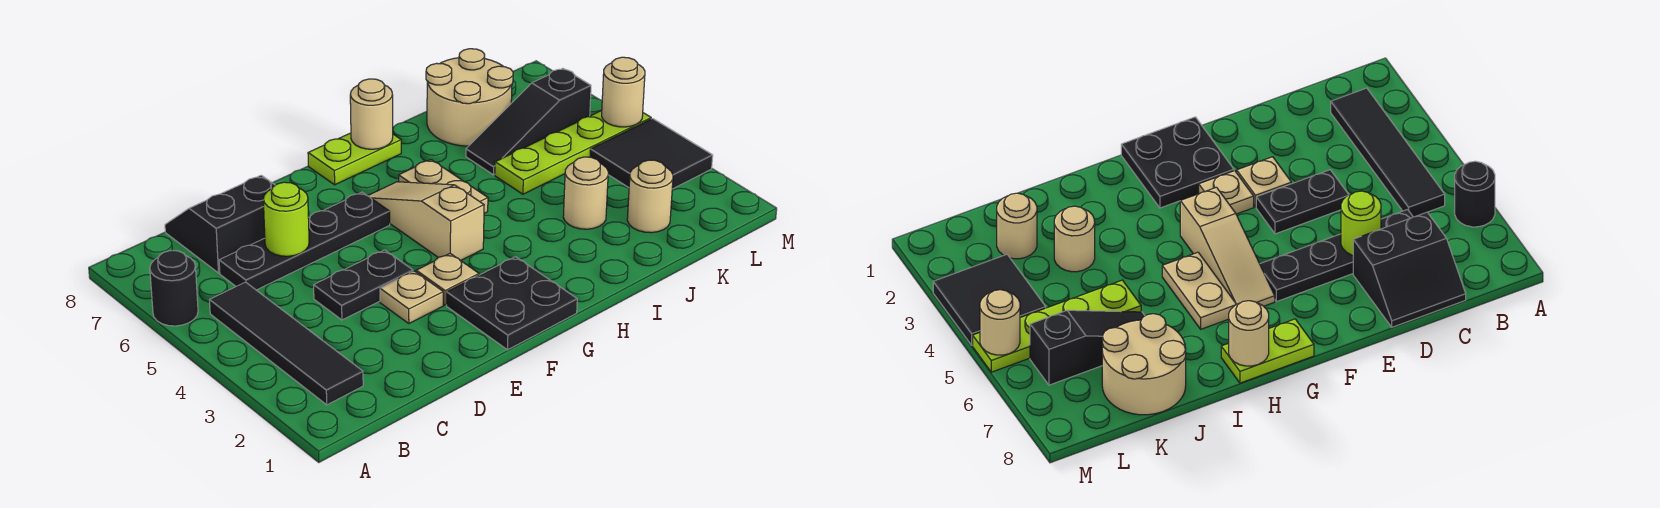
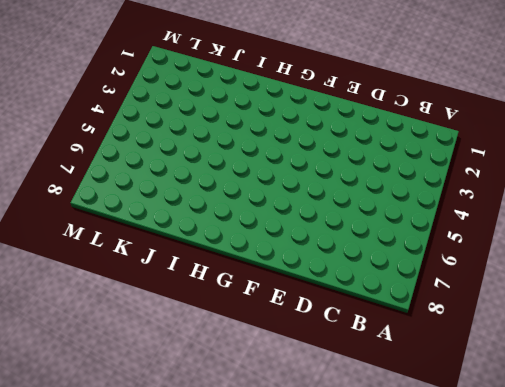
none -> black round brick A6 level 1
none -> black tile B2:B5 level 1
none -> black plate C6:F6 level 1

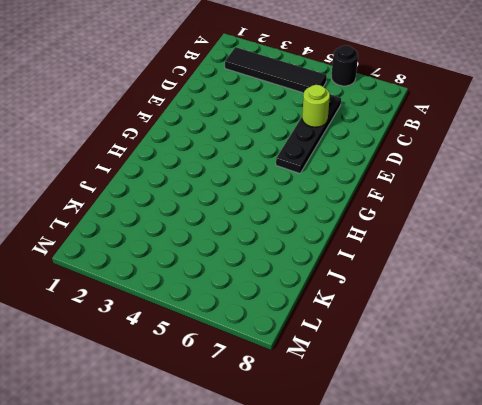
none -> black slope C7:D8 level 1 top 7
none -> black plate D4:E4 level 1
none -> tan plate E3 level 1

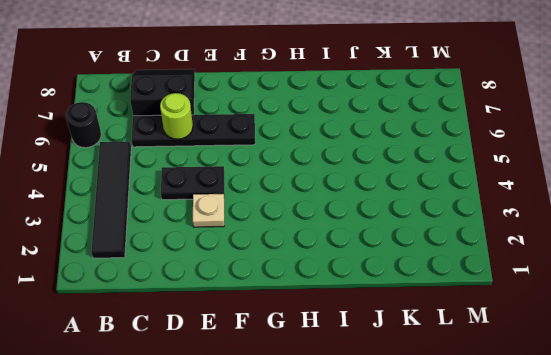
none -> black plate F1:G2 level 1
none -> tan plate F3 level 1
none -> tan slope G4:G6 level 1 top 4

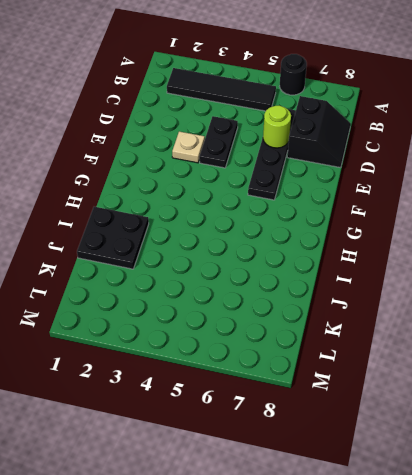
black plate I1:J2 level 1 -> black plate F1:G2 level 1
none -> tan plate F3 level 1
none -> tan slope G4:G6 level 1 top 4
none -> lime plate G8:H8 level 1

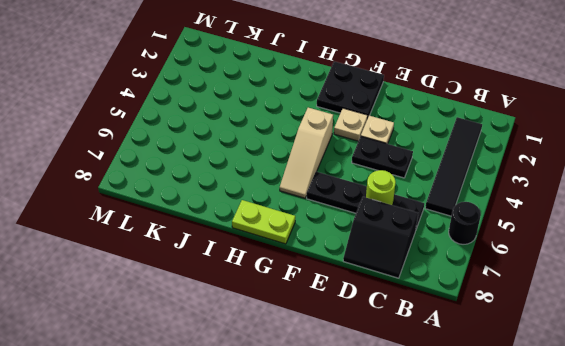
none -> tan plate H5:H6 level 1
none -> tan round brick J3 level 1
none -> lime plate J5:M5 level 1

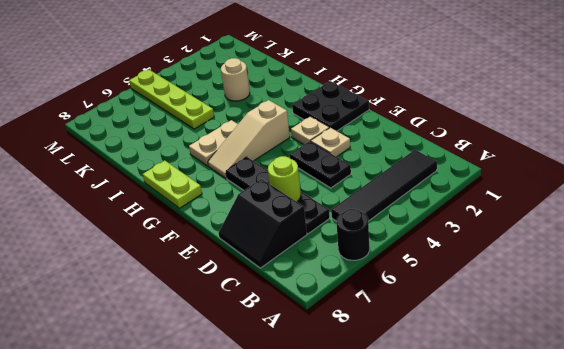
none -> black slope J6:L6 level 1 top L
none -> tan round brick J7:K8 level 1
none -> tan round brick K2 level 1

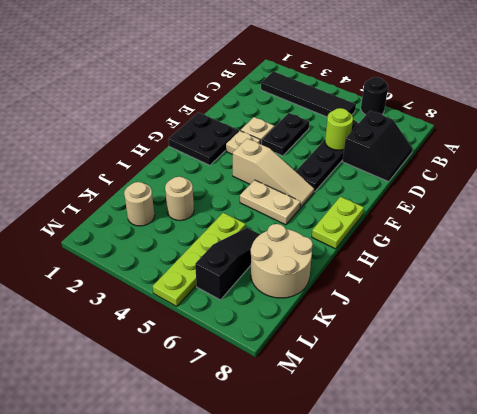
none -> black tile L3:M4 level 1
none -> tan round brick H8 level 2
none -> tan round brick M5 level 2

